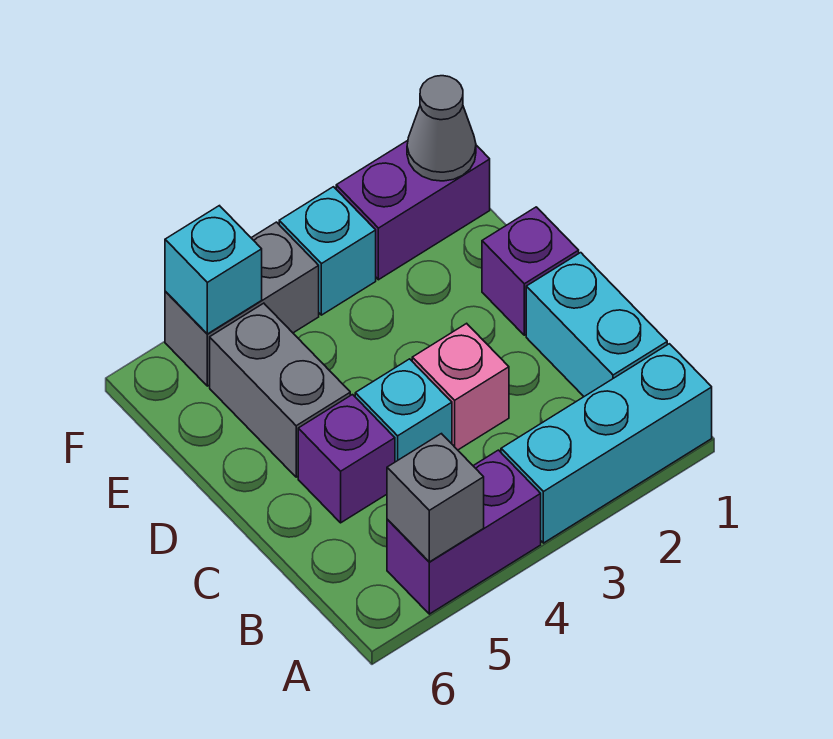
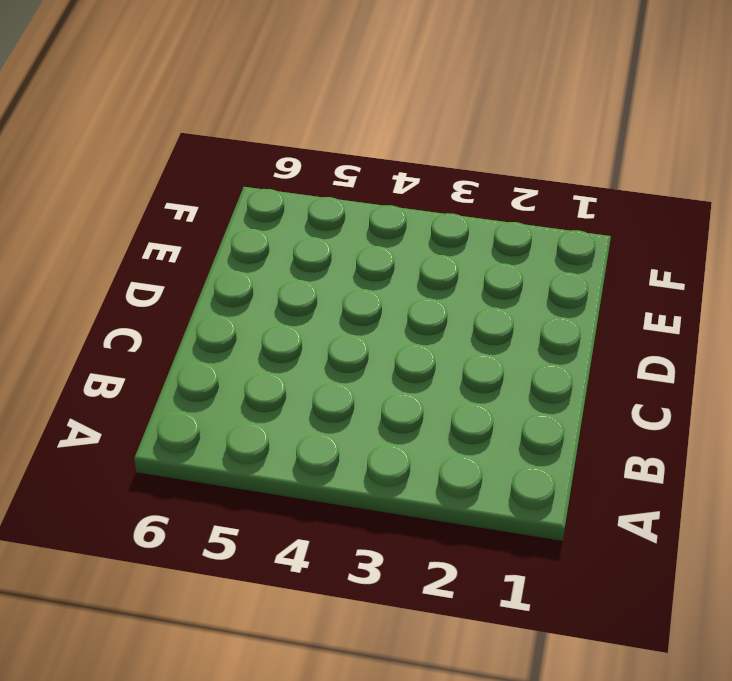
none -> cyan brick A1:A3 level 1
none -> purple brick A4:A5 level 1
none -> cyan brick B1:C1 level 1

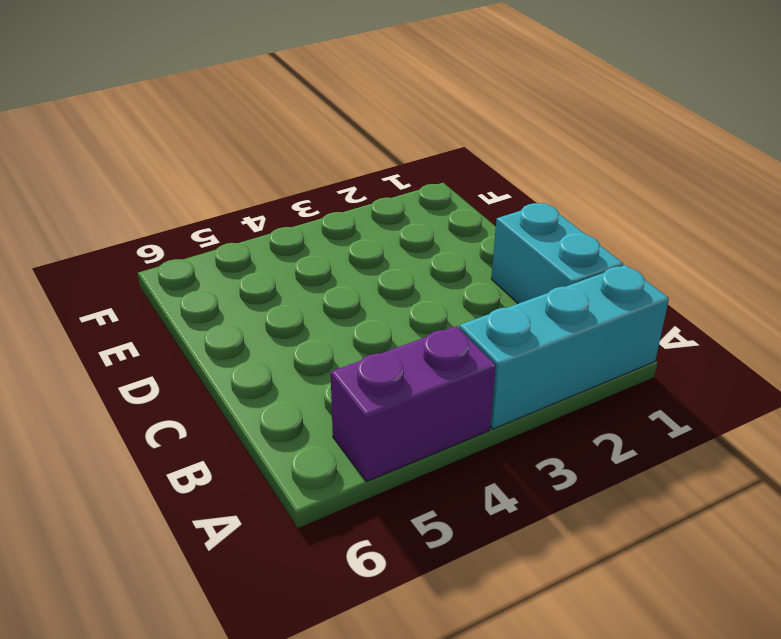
none -> pink brick C3 level 1
none -> cyan brick C4 level 1
none -> purple brick C5 level 1

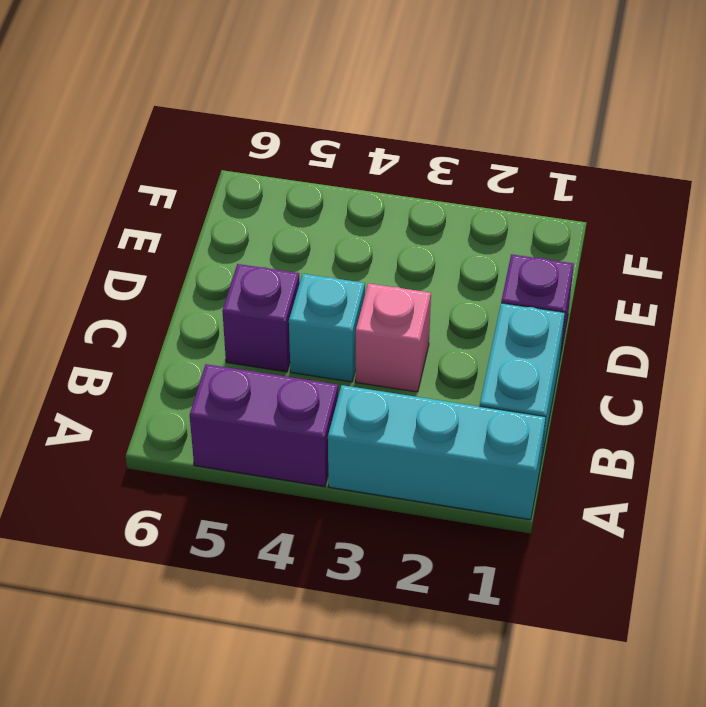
none -> grey brick D5:E5 level 1
none -> purple brick F1:F2 level 1
none -> cyan brick F3 level 1

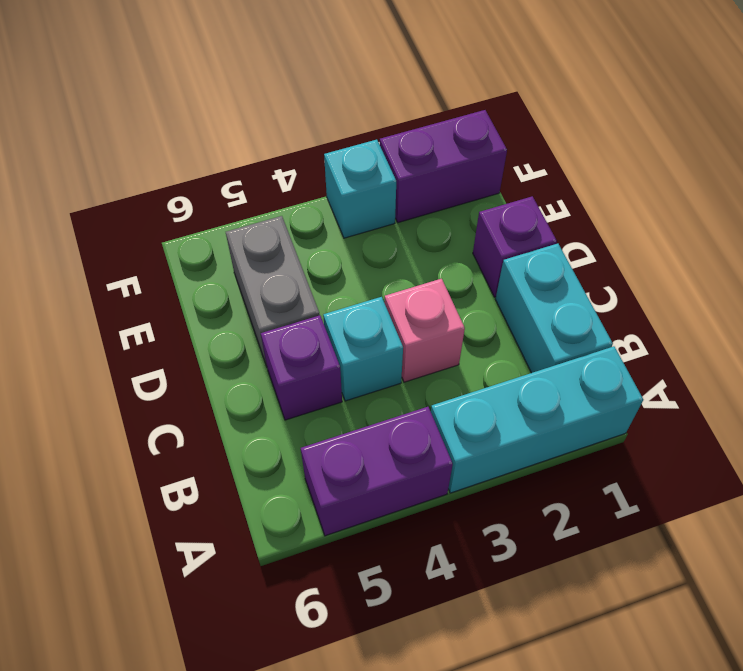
none -> grey brick F4:F5 level 1
none -> grey brick A5 level 2
none -> grey cone F1 level 2

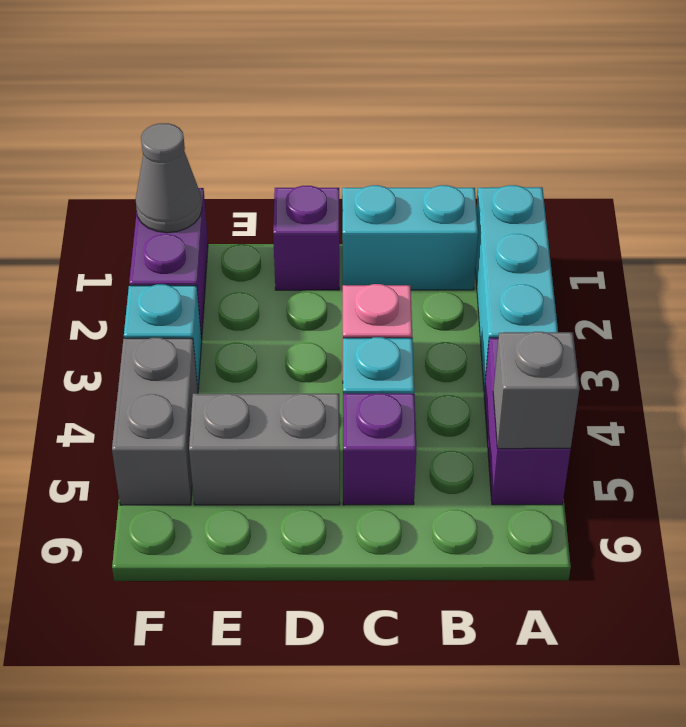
none -> cyan brick F5 level 2

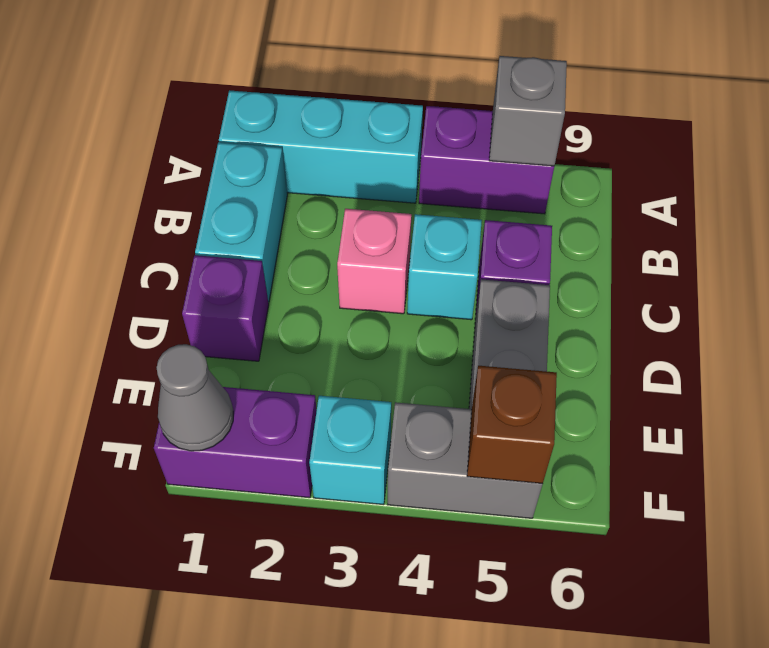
brown brick F5 level 2 -> cyan brick F5 level 2

